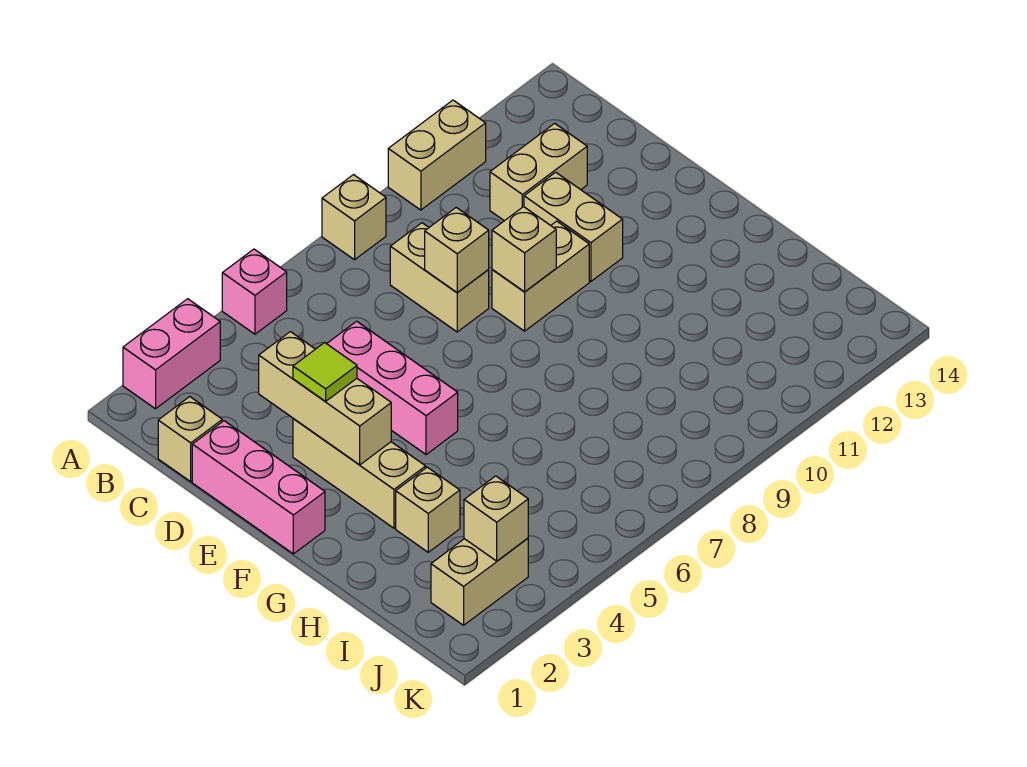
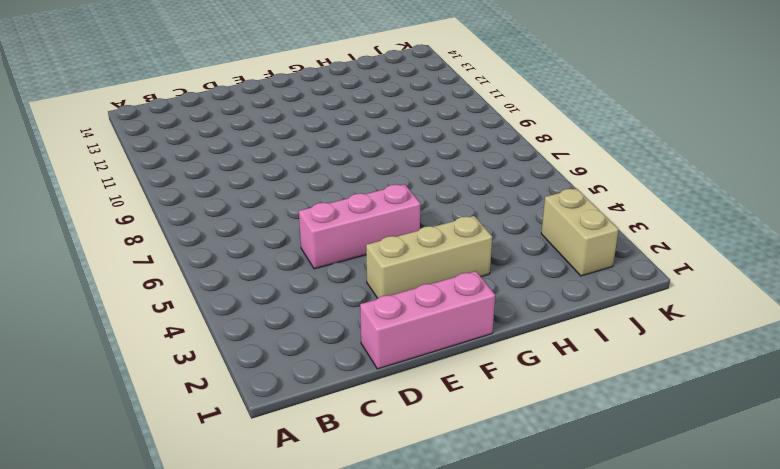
none -> pink brick A2:A3 level 1
none -> pink brick A5 level 1
none -> tan brick A8 level 1

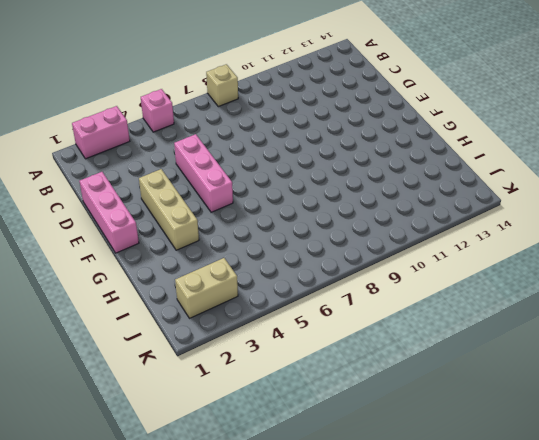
none -> tan brick A10:A11 level 1
none -> tan brick C1 level 1
none -> tan brick C8:D8 level 1

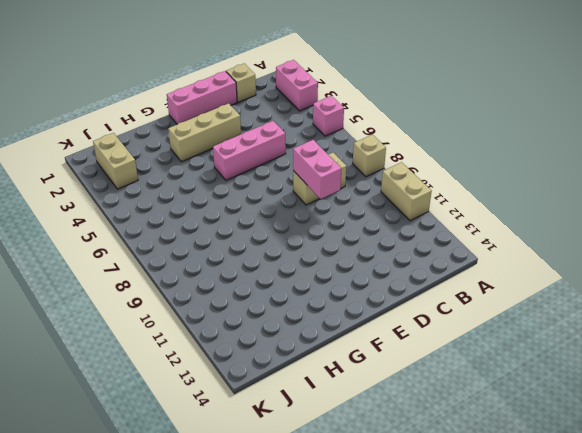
pink brick D8:D9 level 2 -> tan brick D8 level 2
none -> tan brick C11:C12 level 1
none -> tan brick D11:E11 level 1
none -> tan brick E9:E10 level 1

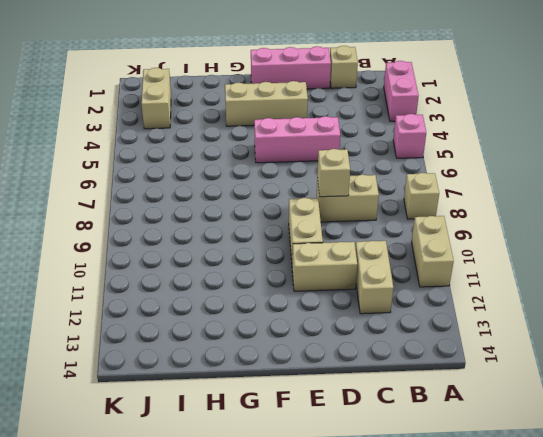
none -> tan brick H3 level 1
none -> tan brick D3:F3 level 2
none -> tan brick E9 level 2

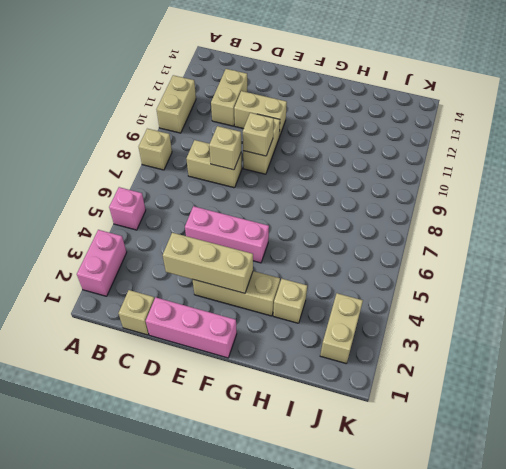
none -> tan brick J3 level 2
none -> lime tile E3 level 3

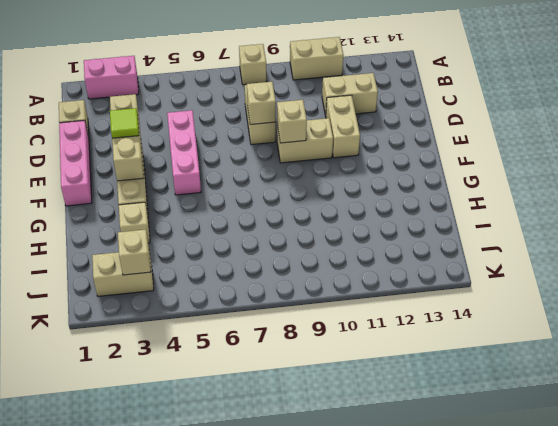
none -> pink brick A5 level 1

